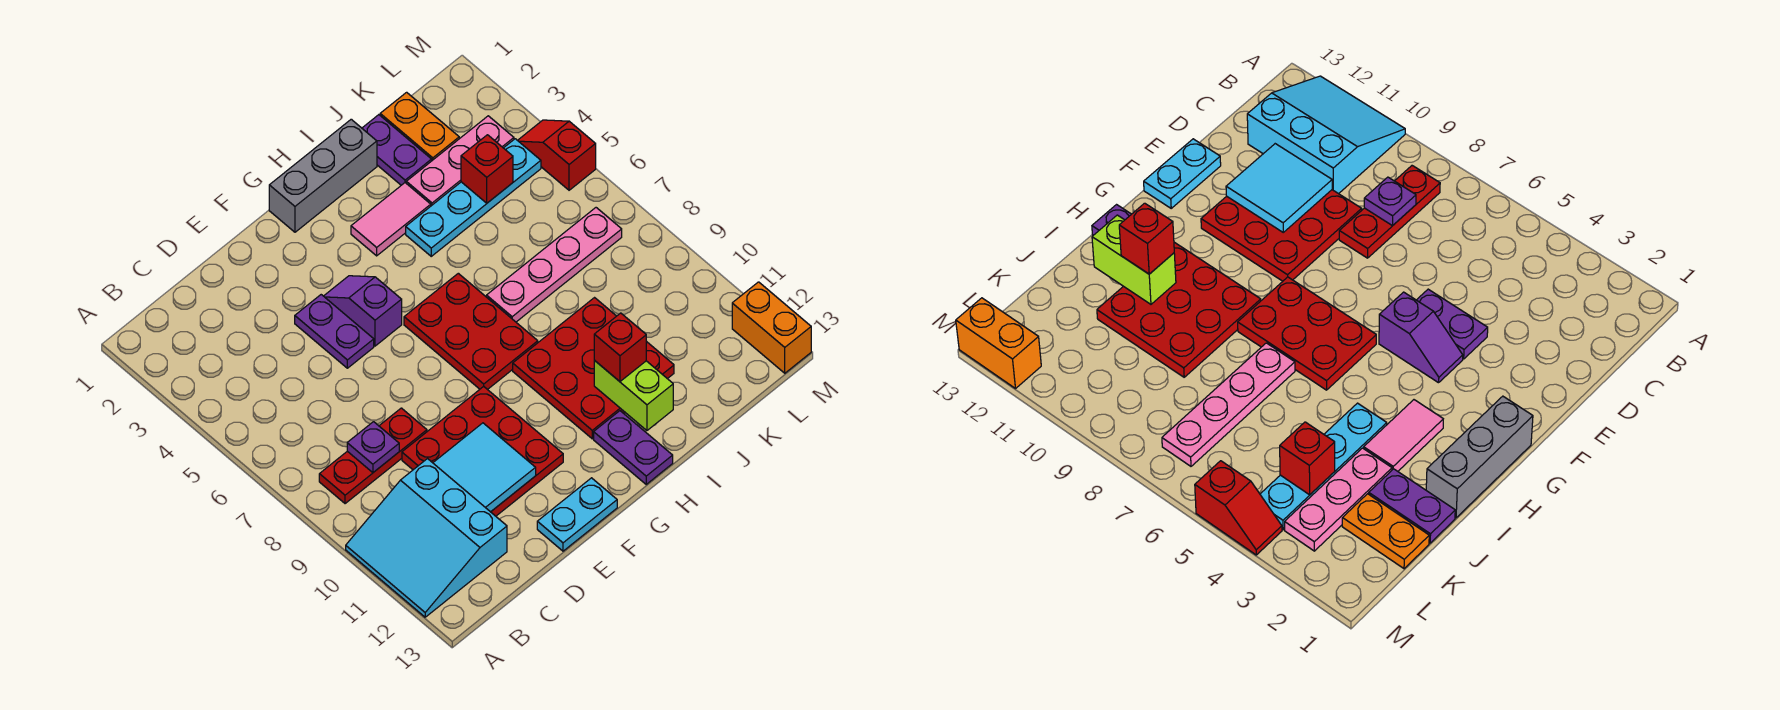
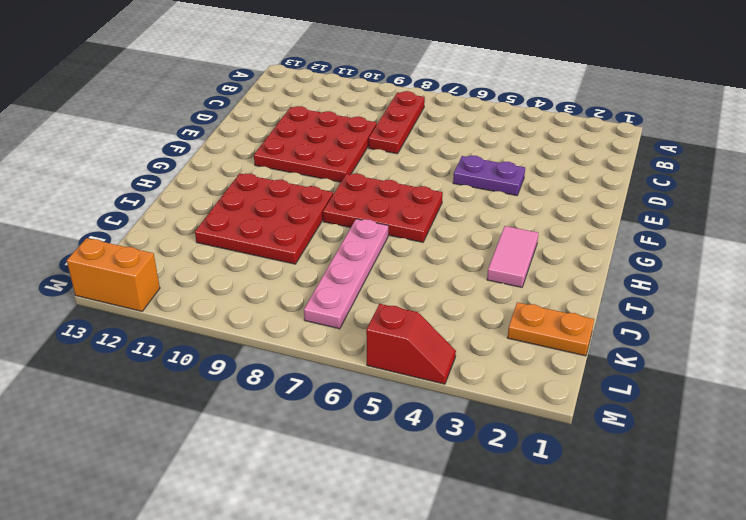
none -> cyan slope A10:C12 level 1 top C
none -> cyan plate E13:F13 level 1
none -> purple slope F4:F5 level 1 top 5

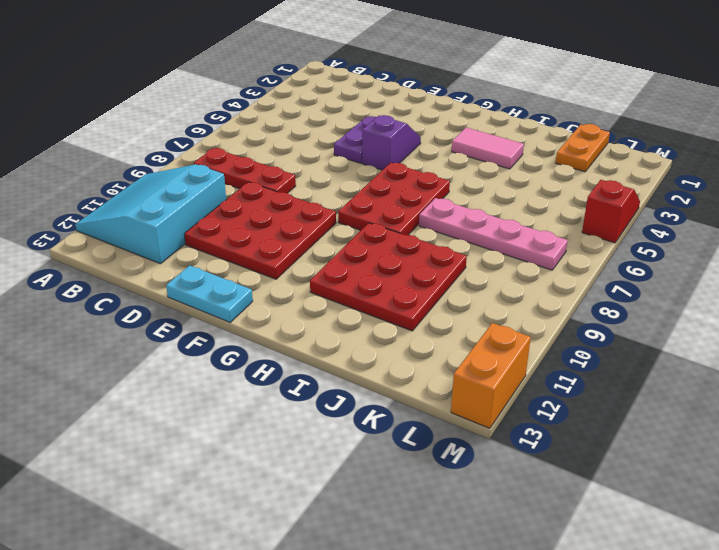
none -> grey brick G1:I1 level 1
none -> purple plate H12:H13 level 1
none -> cyan plate I4:L4 level 1

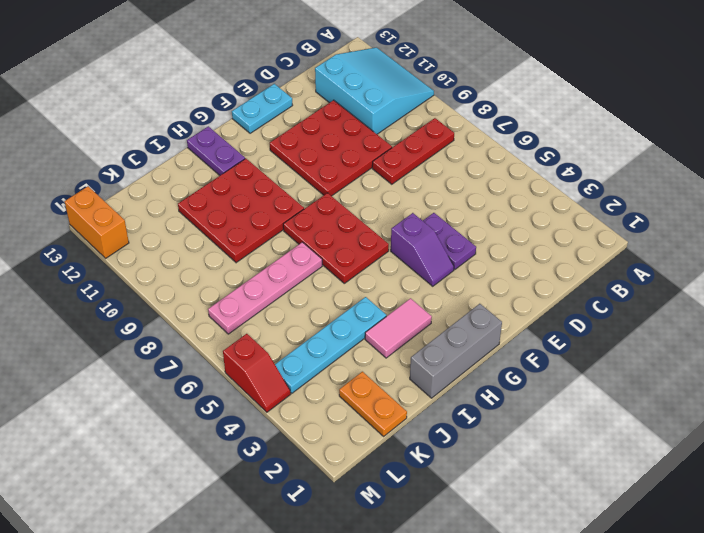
none -> purple plate J1:J2 level 1
none -> pink plate J3:L3 level 1
none -> purple plate C8 level 2

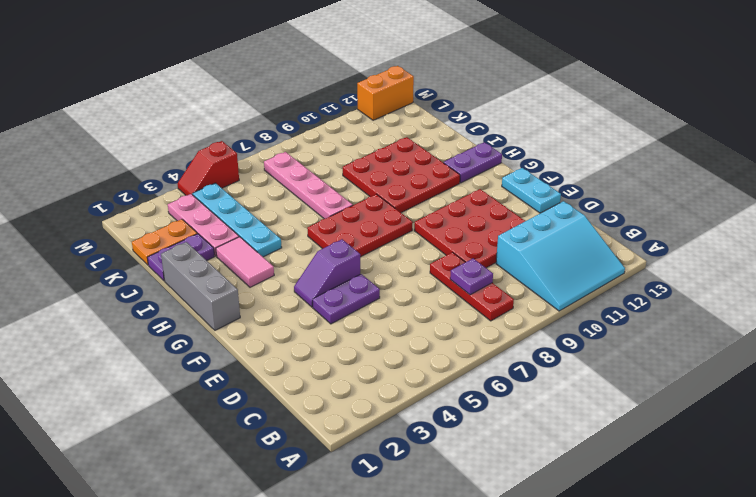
none -> cyan tile D10:E11 level 2
none -> lime brick I11:I12 level 2
none -> red brick K4 level 2

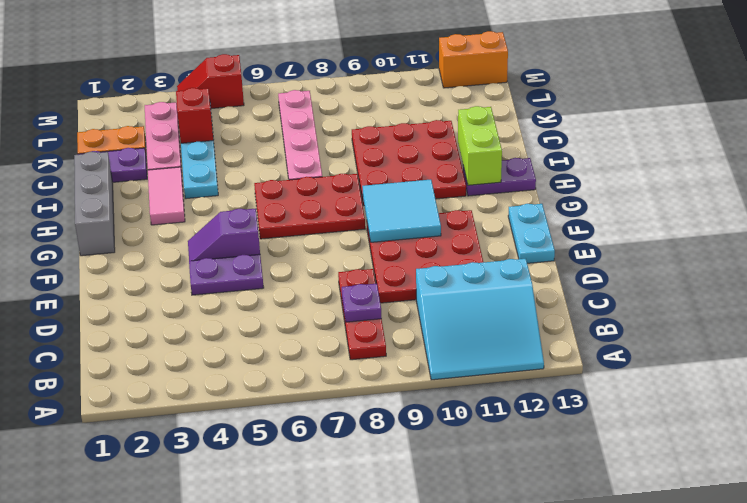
cyan tile F9:G10 level 2 -> cyan tile D10:E11 level 2
lime brick H12:I12 level 2 -> lime brick I11:I12 level 2
none -> red brick I11 level 3

